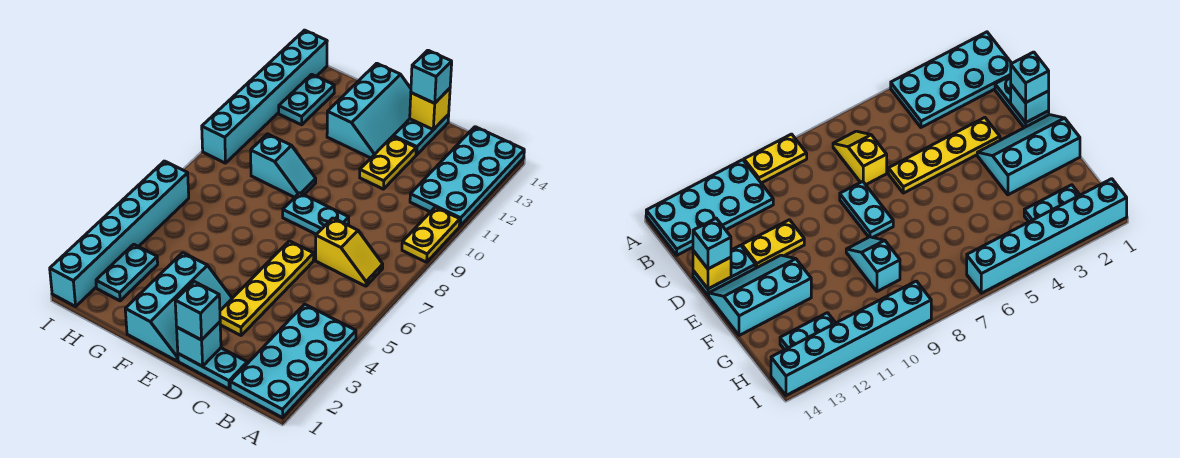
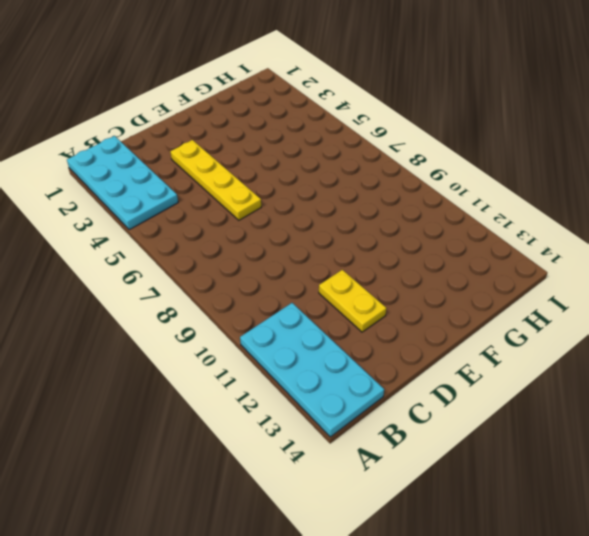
none -> yellow plate A9:A10 level 1
none -> yellow slope B7:C7 level 1 top C
none -> cyan plate C1:D1 level 1

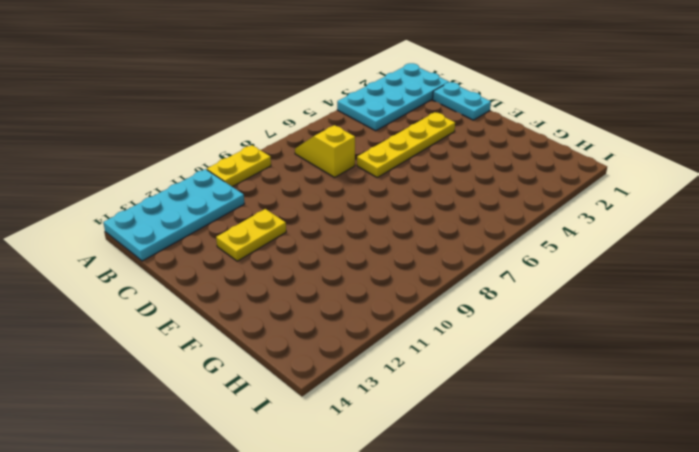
none -> cyan plate D8:E8 level 1
none -> cyan plate D13:D14 level 1
none -> cyan slope E1:F3 level 1 top F

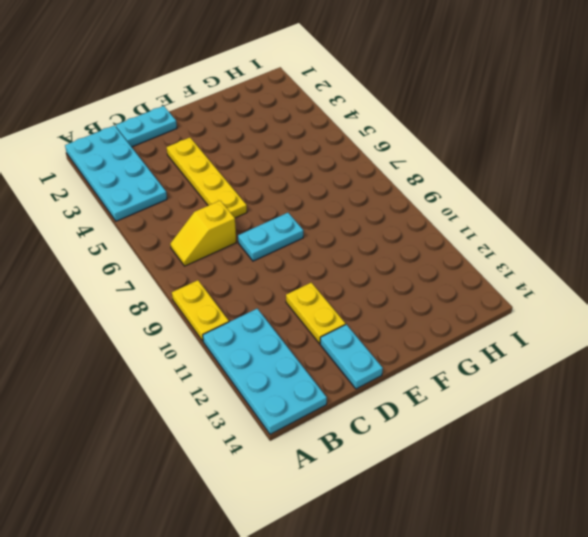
none -> cyan slope E1:F3 level 1 top F
none -> cyan slope E12:F14 level 1 top F
none -> cyan slope F9:G9 level 1 top G

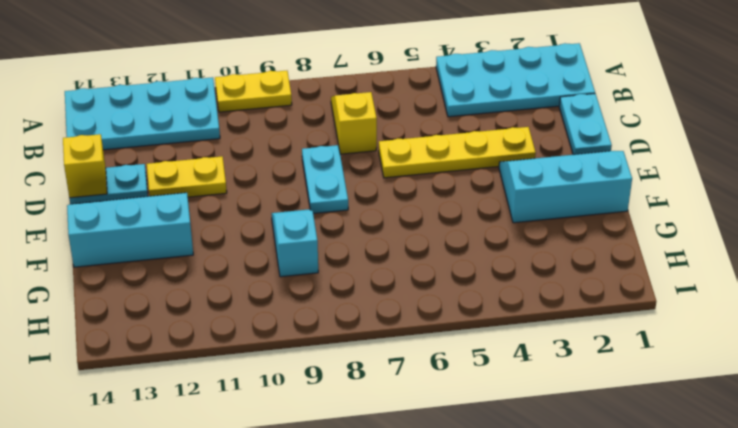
none -> cyan plate H2:H3 level 1
none -> cyan plate H12:H13 level 1
none -> cyan brick I1:I6 level 1

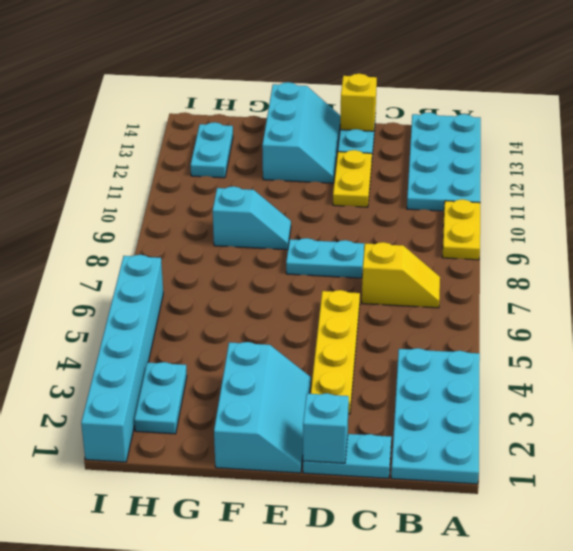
none -> cyan brick I9:I14 level 1
none -> cyan brick D1 level 3
none -> cyan brick D14 level 3

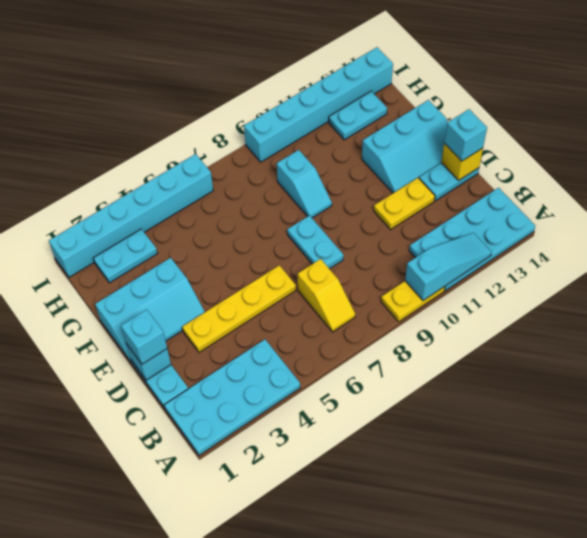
cyan slope A10:A12 level 2 top 10 -> none

